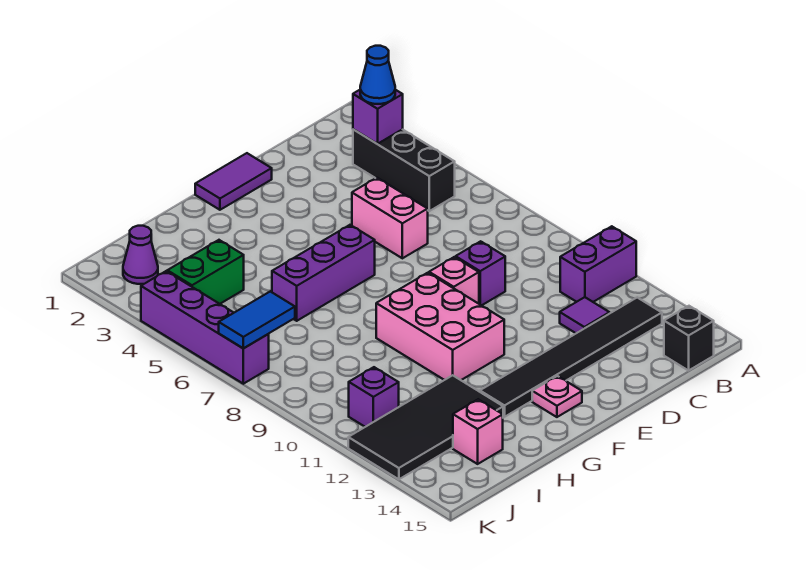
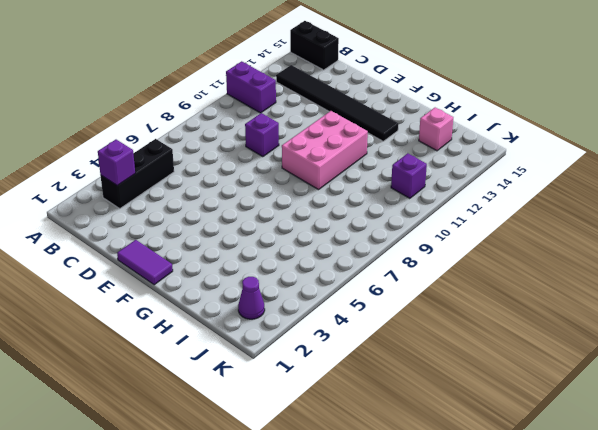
black brick A15:B15 level 1 -> black brick B15 level 1
none -> purple tile C12 level 1
none -> pink brick D5:D6 level 1
none -> pink brick E9 level 1

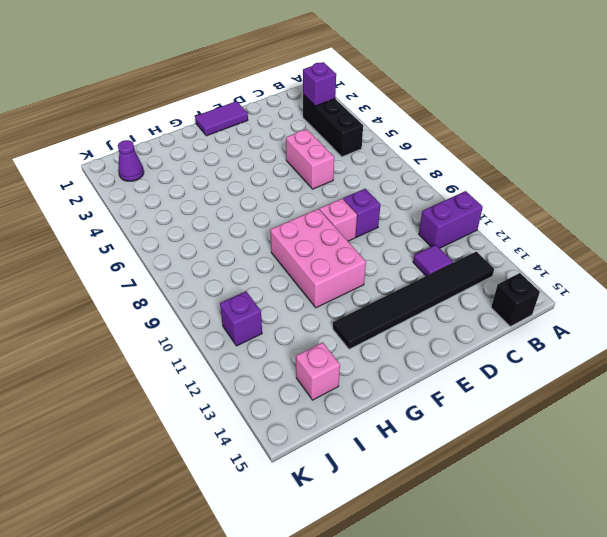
none -> purple brick F6:H6 level 1
none -> pink plate F14 level 1
none -> black tile H12:K13 level 1

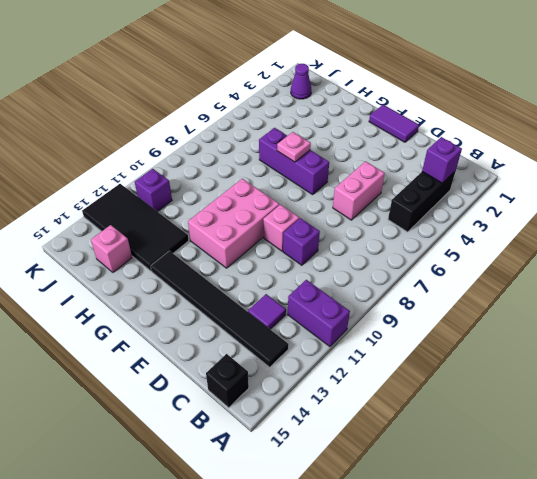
pink plate G6 level 2 -> pink plate F14 level 1
none -> green brick I4:J4 level 1
none -> purple brick K4:K7 level 1
none -> blue tile J7:K7 level 2

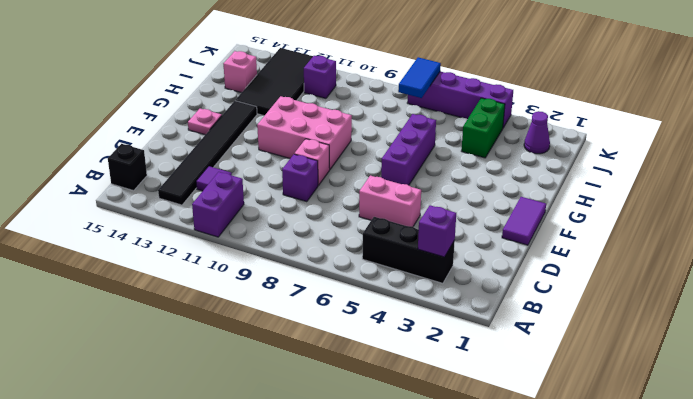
none -> blue cone B3 level 3

